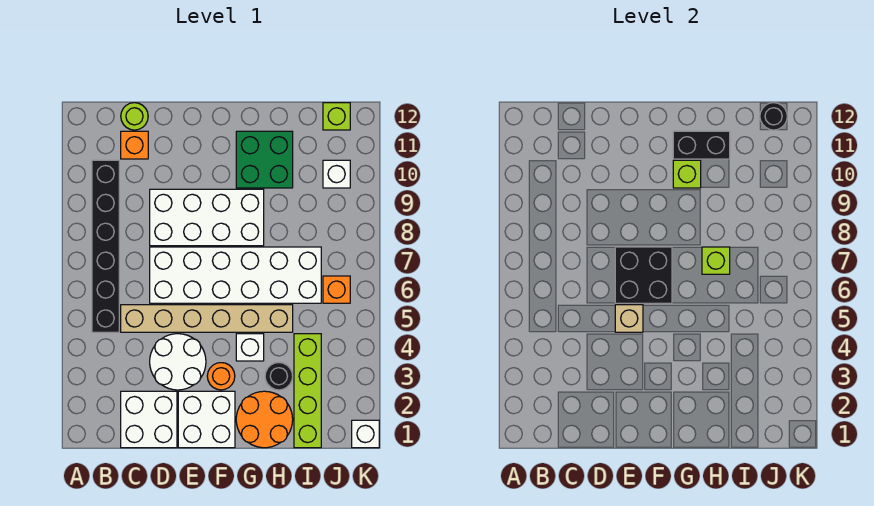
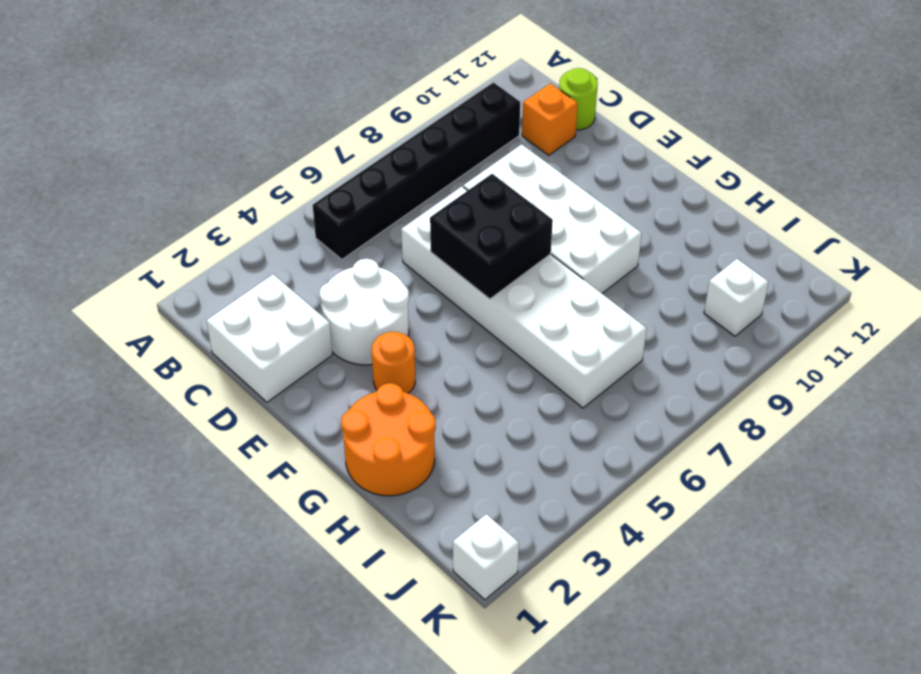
none -> tan brick C5:H5 level 1
none -> white brick E1:F2 level 1
none -> white brick G4 level 1

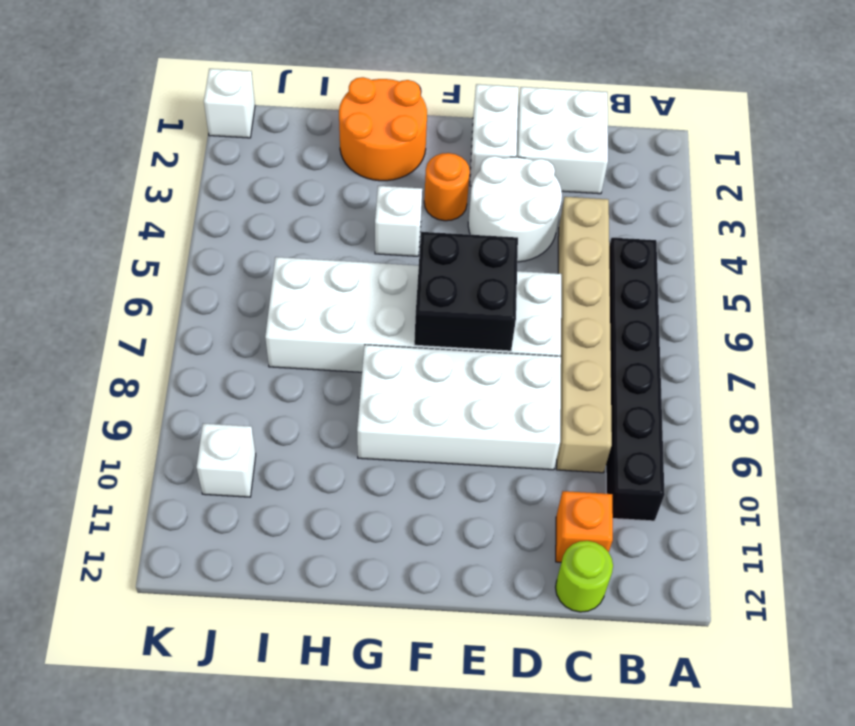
tan brick C4:C9 level 1 -> tan brick C5:H5 level 1
white brick E1:E2 level 1 -> white brick E1:F2 level 1
none -> green brick G10:H11 level 1
none -> black round brick H3 level 1
none -> lime brick I1:I4 level 1

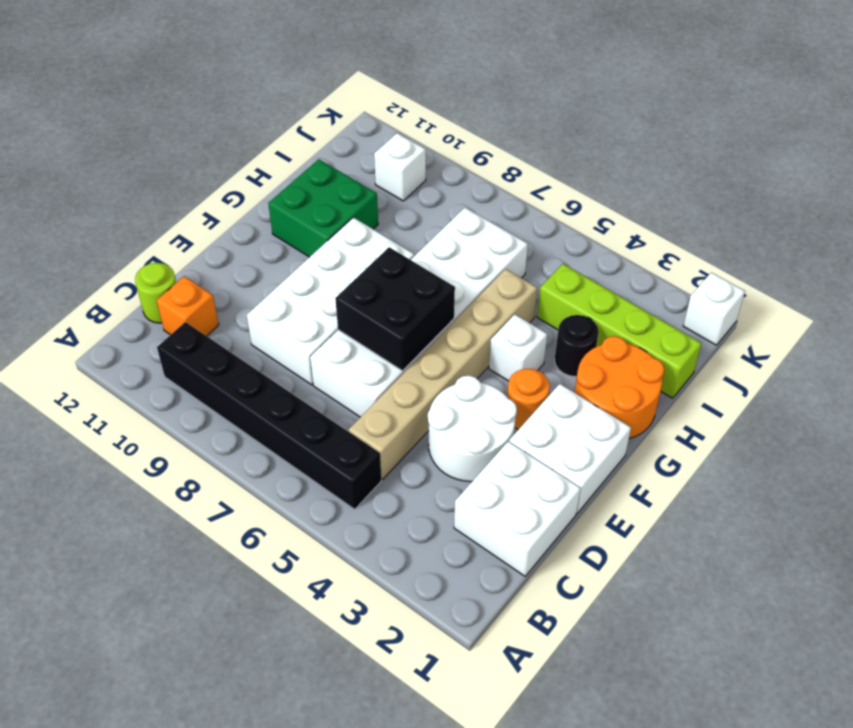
none -> orange brick J6 level 1
none -> lime brick J12 level 1
none -> tan brick E5 level 2

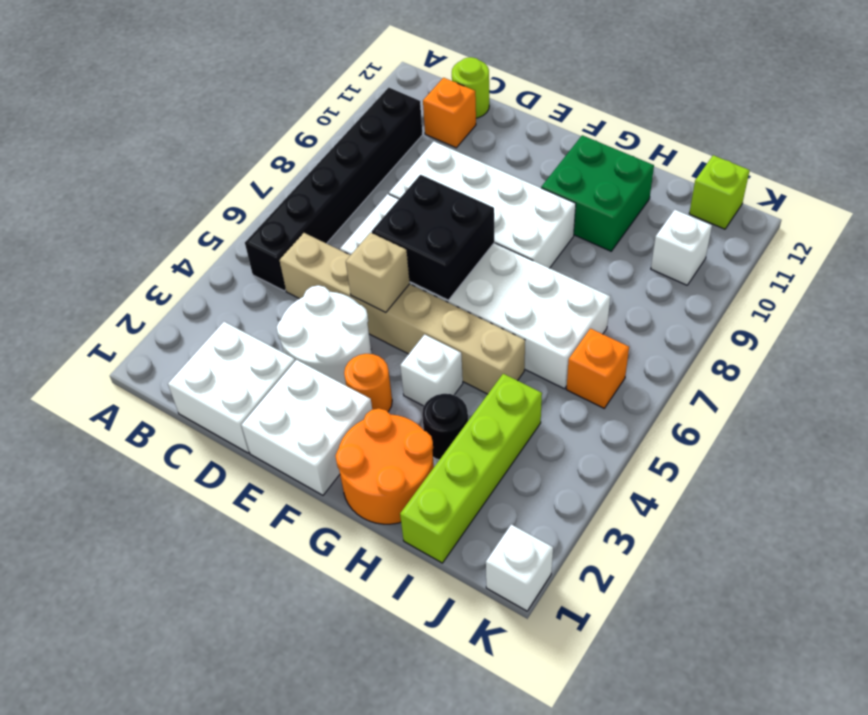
none -> lime brick G10 level 2
none -> black brick G11:H11 level 2
none -> lime brick H7 level 2

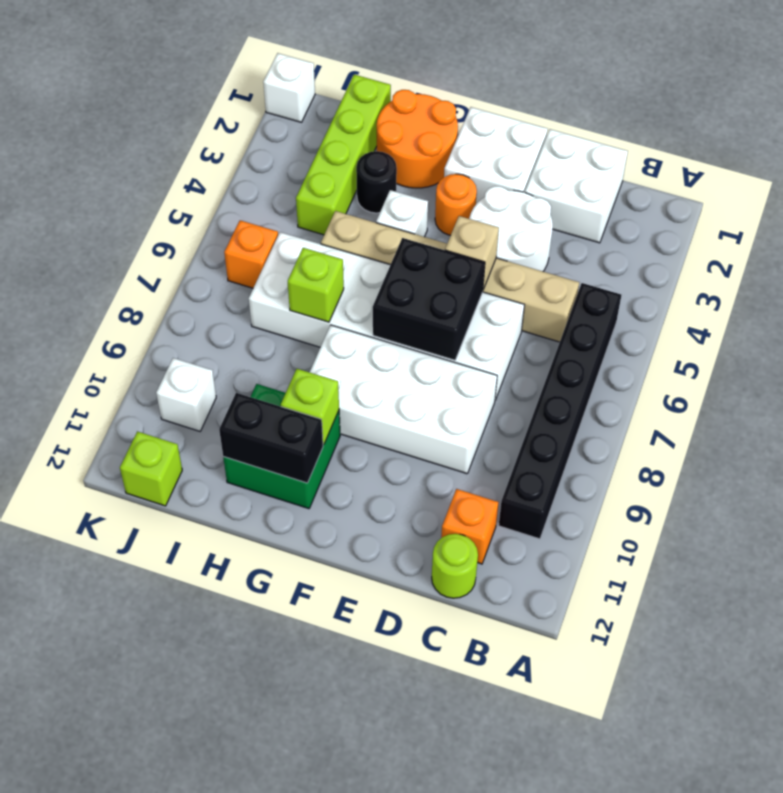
none -> black round brick J12 level 2

